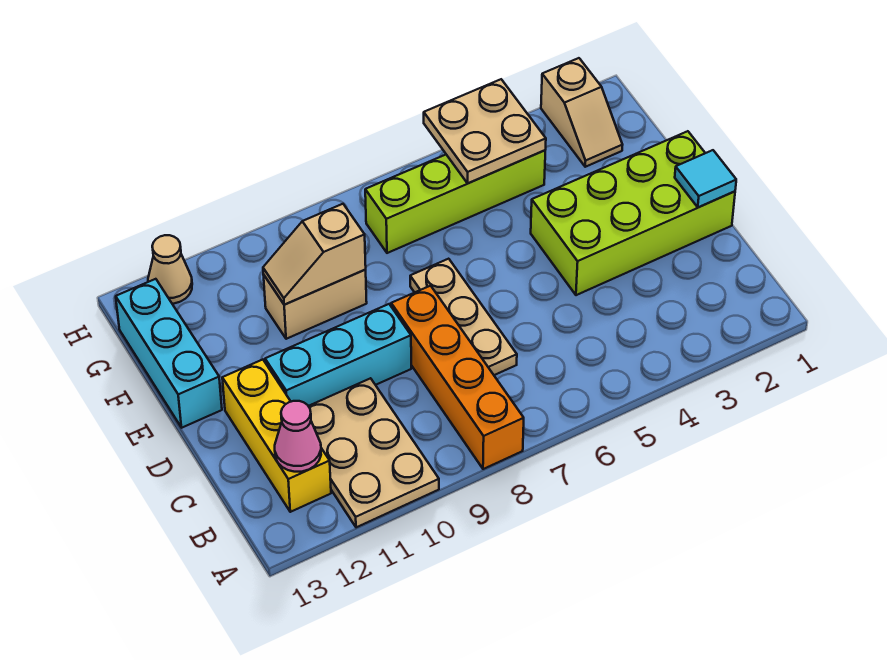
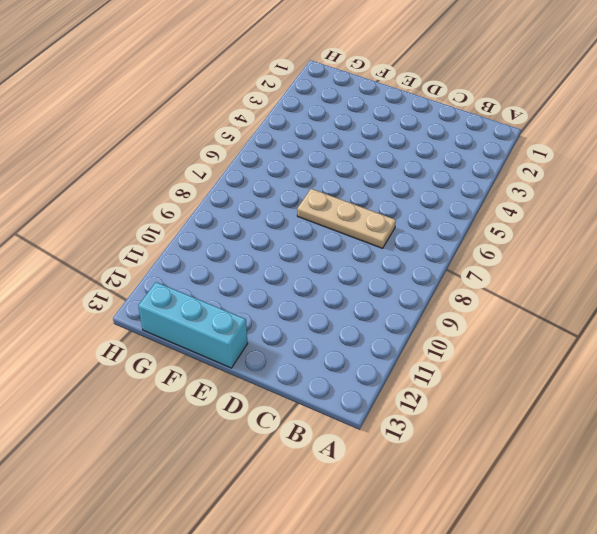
none -> orange brick A8:D8 level 1
none -> tan plate A10:C11 level 1
none -> yellow brick B12:D12 level 1

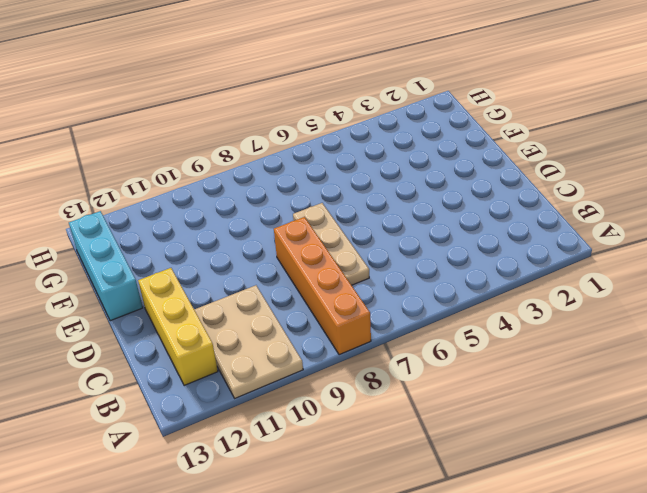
none -> lime brick D1:E4 level 1
none -> cyan brick D9:D11 level 1
none -> tan brick F9:F10 level 1

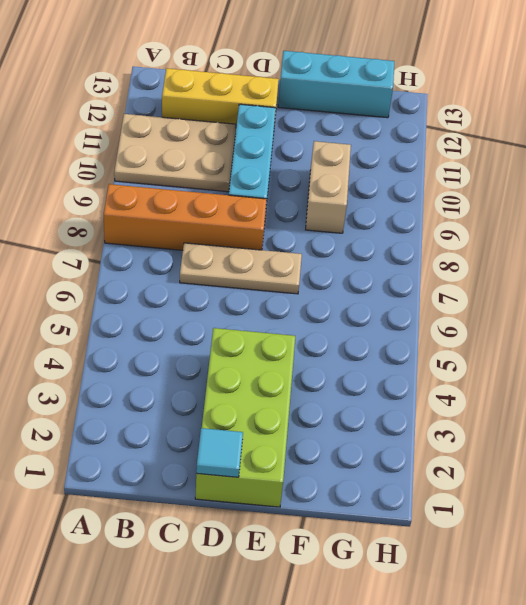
none -> tan slope G2:H2 level 1 top H
none -> lime brick G4:G7 level 1
none -> tan cone H12 level 1

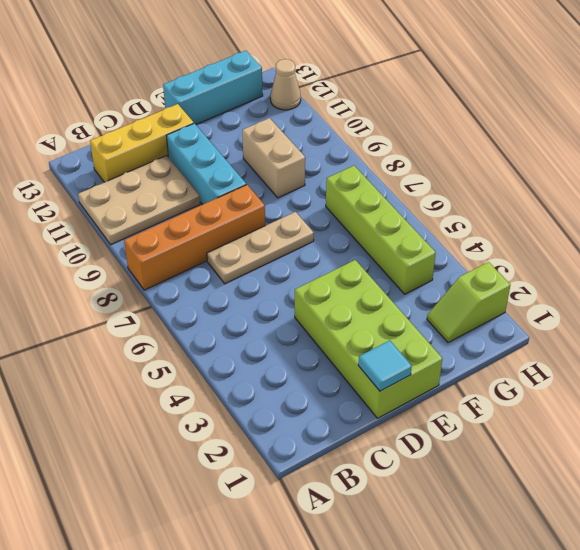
lime slope G2:H2 level 1 top H -> tan slope G2:H2 level 1 top H
none -> pink cone B12 level 2
none -> tan slope F9:F10 level 2 top 9
none -> tan plate G4:H5 level 2

